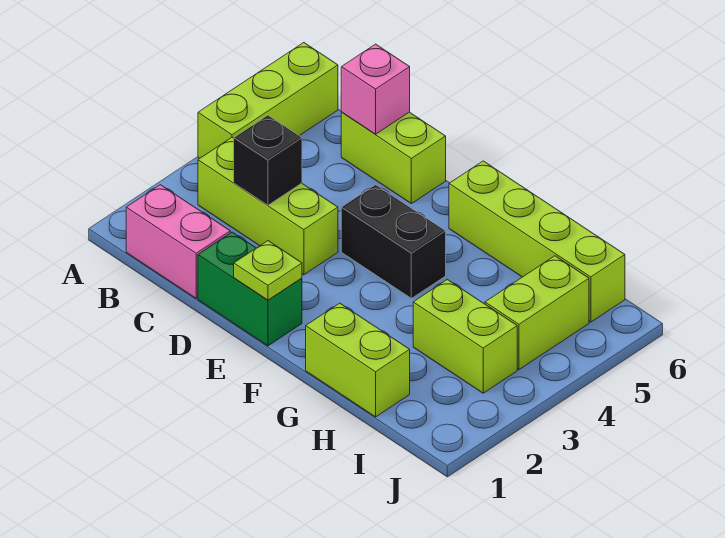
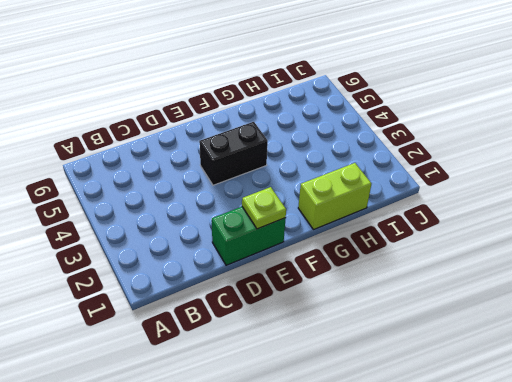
none -> lime brick A4:A6 level 1
none -> pink brick B1:C1 level 1
none -> lime brick B3:D3 level 1

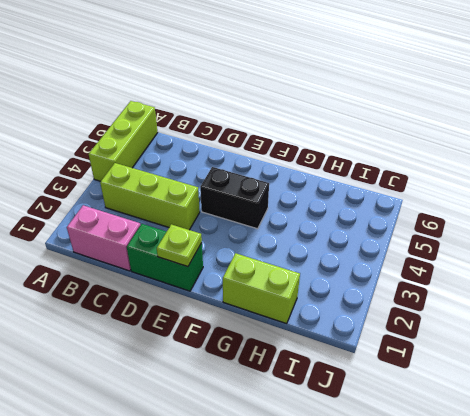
none -> lime brick C6:D6 level 1
none -> lime brick F6:I6 level 1
none -> lime brick H3:I3 level 1

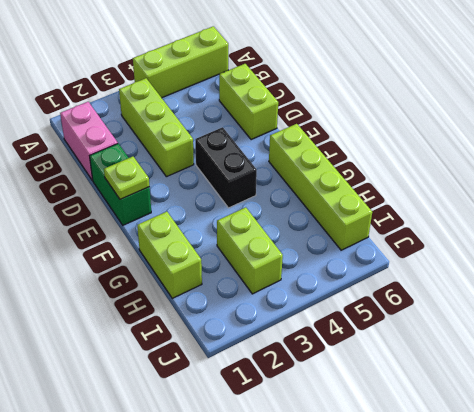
none -> lime brick I4:I5 level 1
none -> black brick C3 level 2
none -> pink brick C6 level 2

